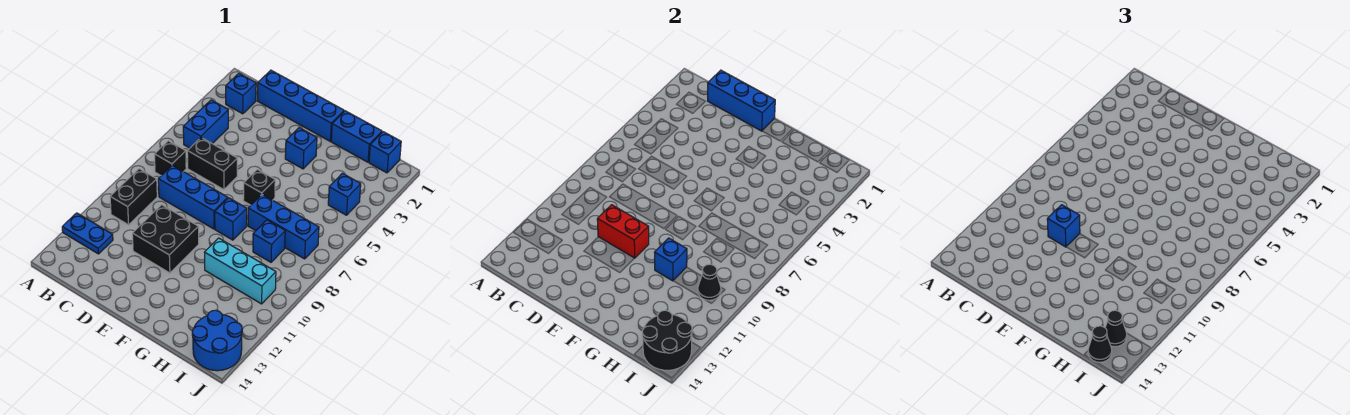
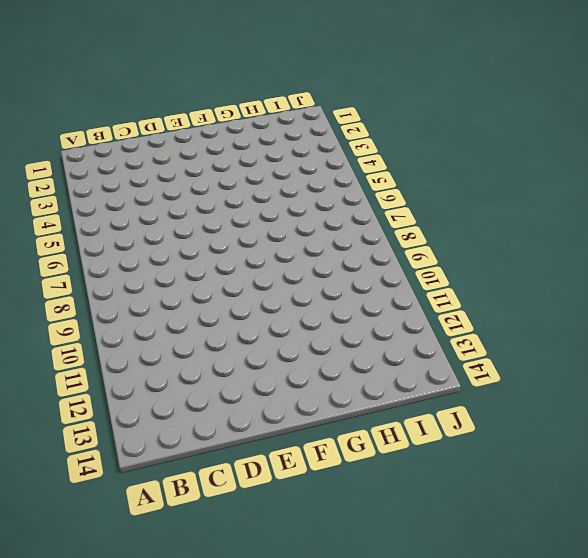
none -> blue plate A12:B12 level 1
none -> blue brick B2 level 1
none -> blue brick B4:B5 level 1

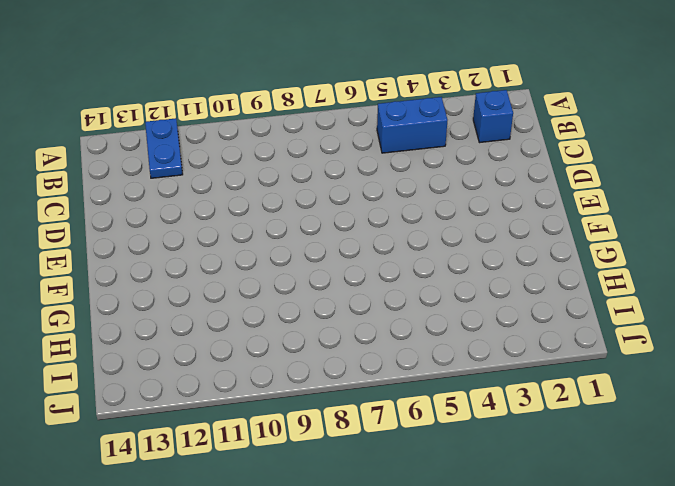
none -> black brick B7 level 1
none -> black brick B9:B10 level 1
none -> blue brick C1:F1 level 1

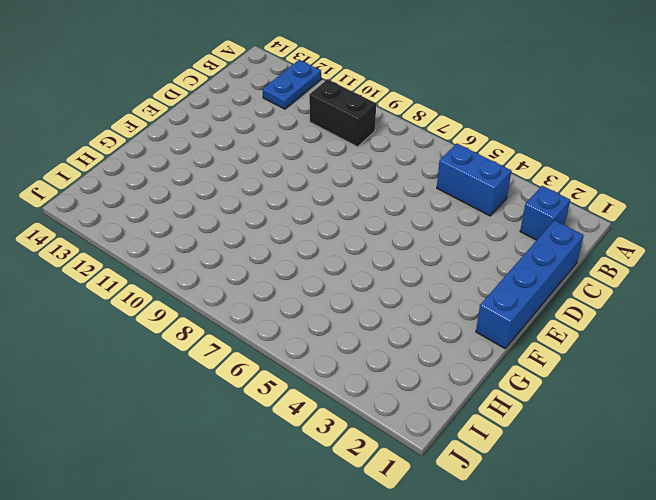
none -> black brick B7 level 1
none -> black brick C6:D6 level 1
none -> blue brick C8:E8 level 1

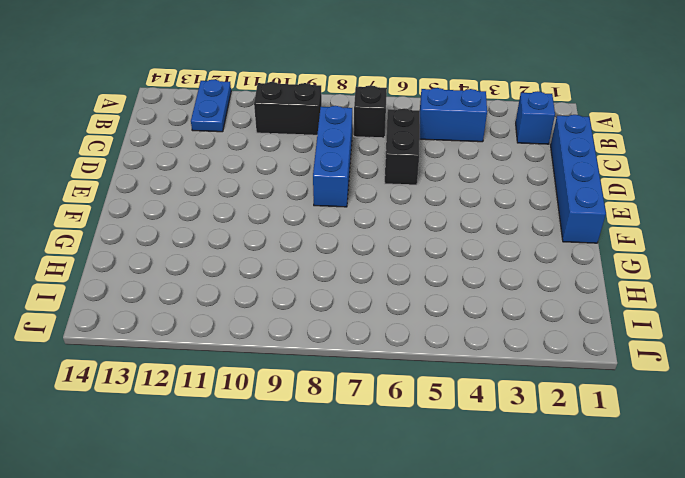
none -> black brick D10:E11 level 1
none -> blue brick F3 level 1
none -> black brick F6 level 1

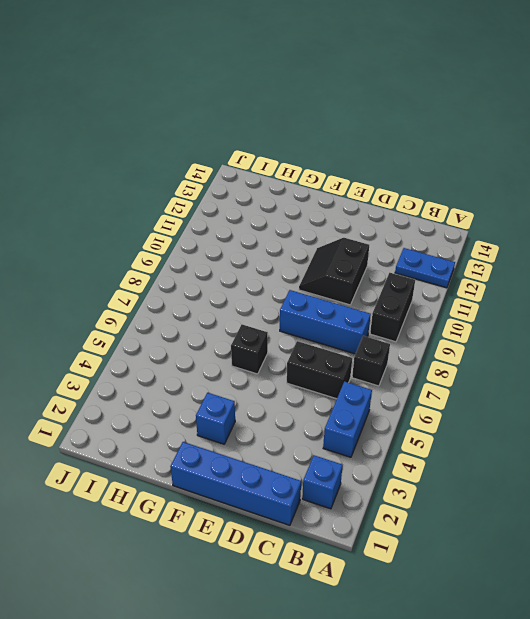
black slope D10:E11 level 1 top D -> black brick D10:E11 level 1
none -> blue brick F8 level 1
none -> blue brick G1:H1 level 1
none -> blue brick G7:I7 level 1

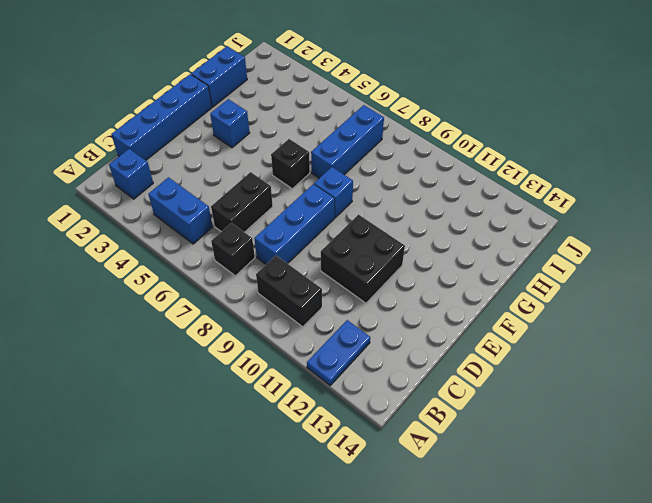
none -> cyan brick G10:I10 level 1
none -> blue brick H8 level 1
none -> blue brick I1 level 1

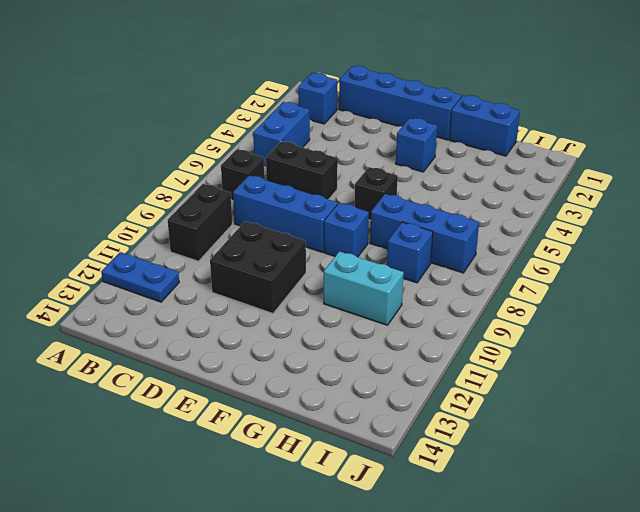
cyan brick G10:H10 level 1 -> cyan brick G10:I10 level 1
none -> blue brick I1 level 1
none -> blue brick I4 level 1
none -> blue round brick I13:J14 level 1

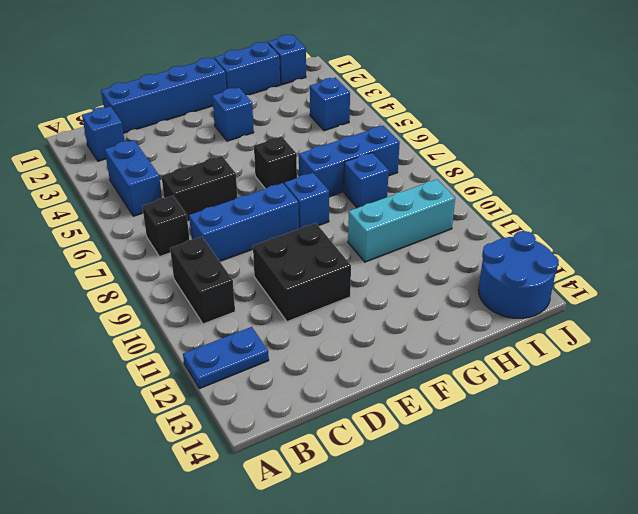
none -> blue brick C1:E1 level 2
none -> red brick D10:E10 level 2
none -> blue brick G10 level 2

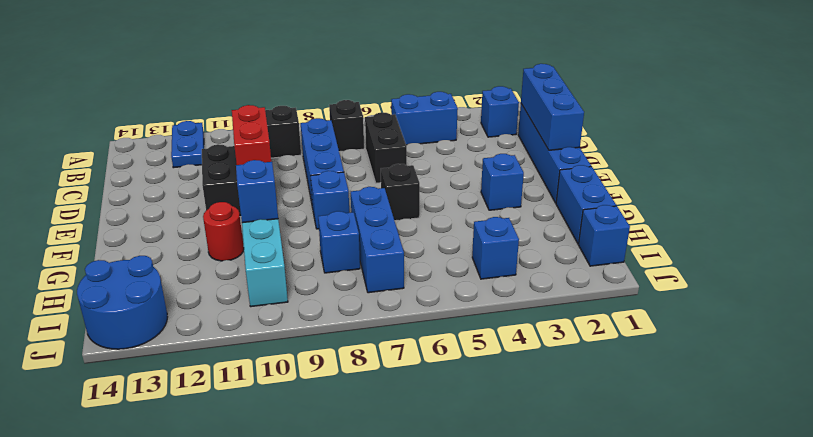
red round brick G11 level 1 -> none
none -> black cone I10 level 2
none -> black round brick I13:J14 level 2
none -> blue brick D10 level 3

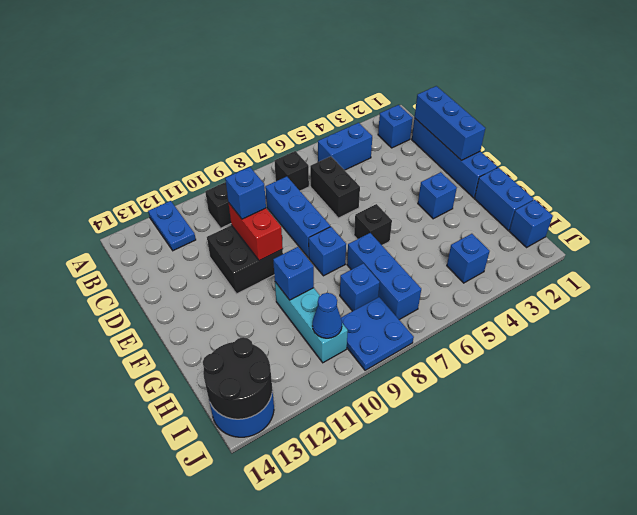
blue plate I8:J9 level 1 -> none
blue cone I10 level 2 -> black cone I10 level 2
none -> black cone I13 level 3
none -> black cone I14 level 3

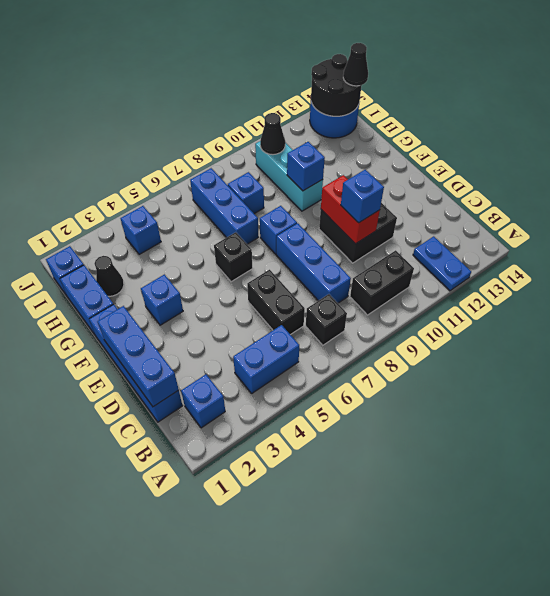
black cone H2 level 1 -> black cone I13 level 3

